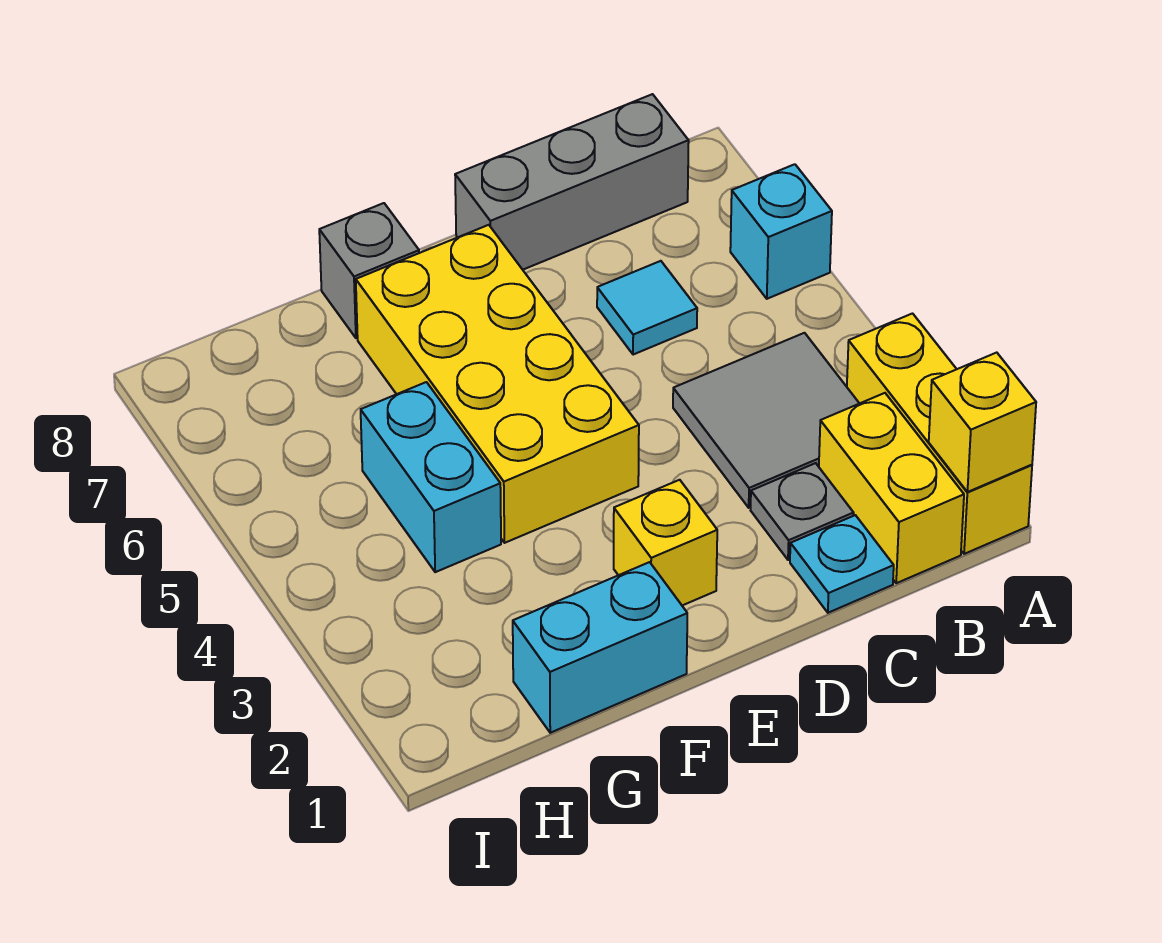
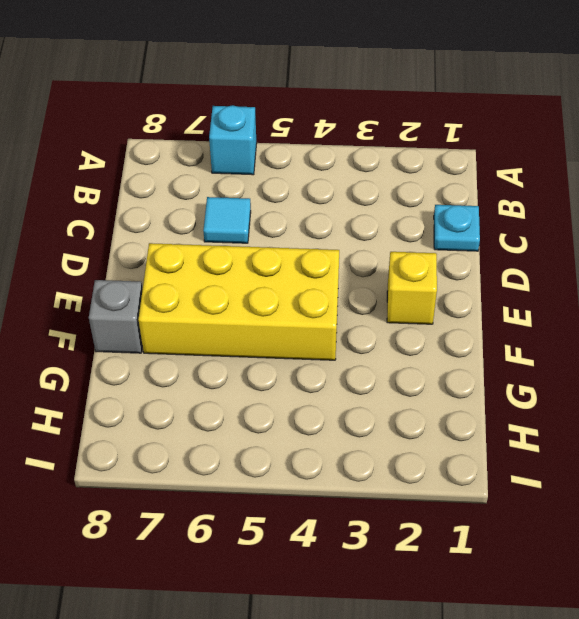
none -> yellow brick A1:A3 level 1
none -> yellow brick B1:B2 level 1
none -> grey tile B3:C4 level 1

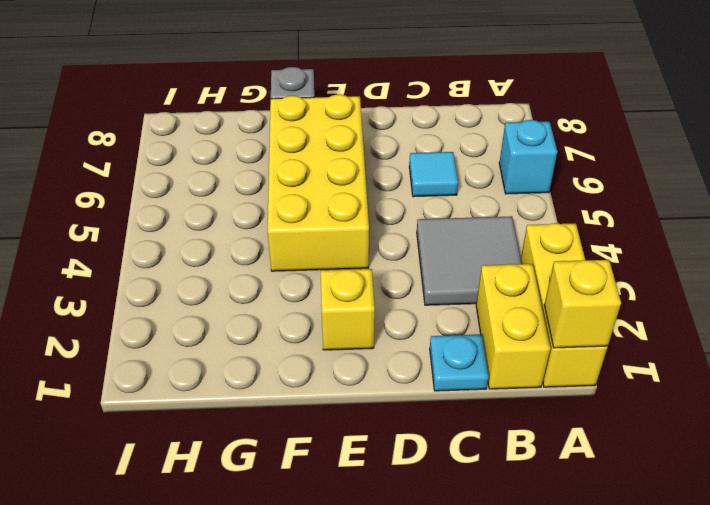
none -> grey brick B8:D8 level 1
none -> grey plate C2 level 1
none -> cyan brick F1:G1 level 1

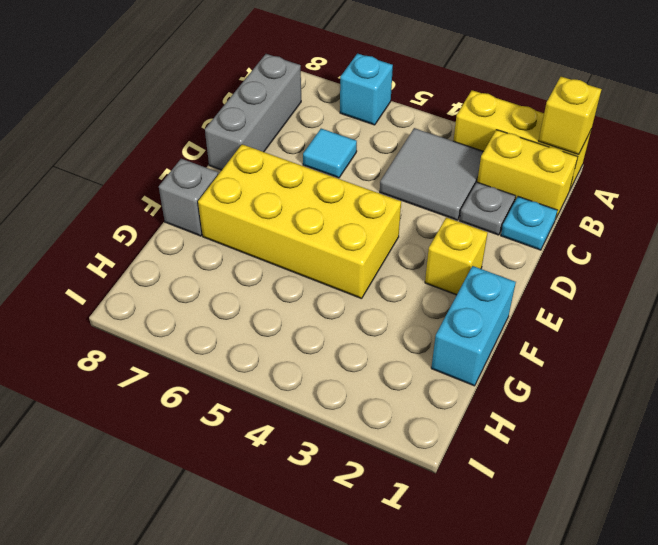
none -> cyan brick G4:G5 level 1

